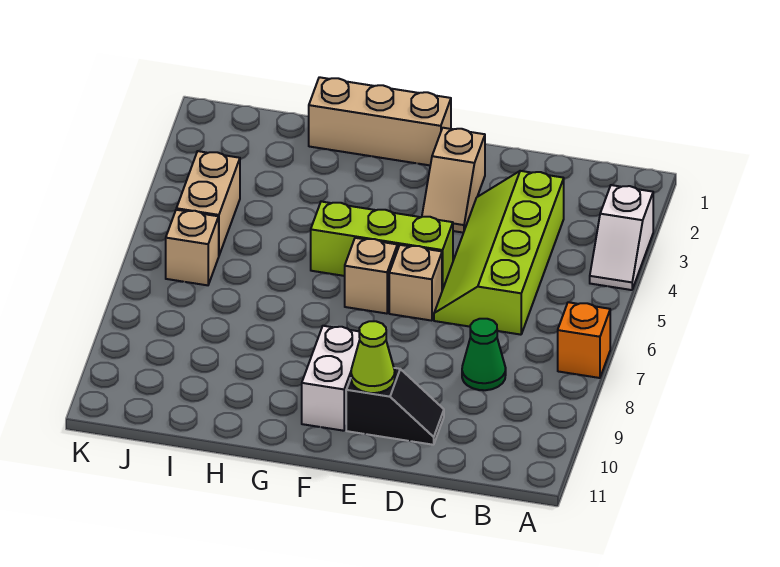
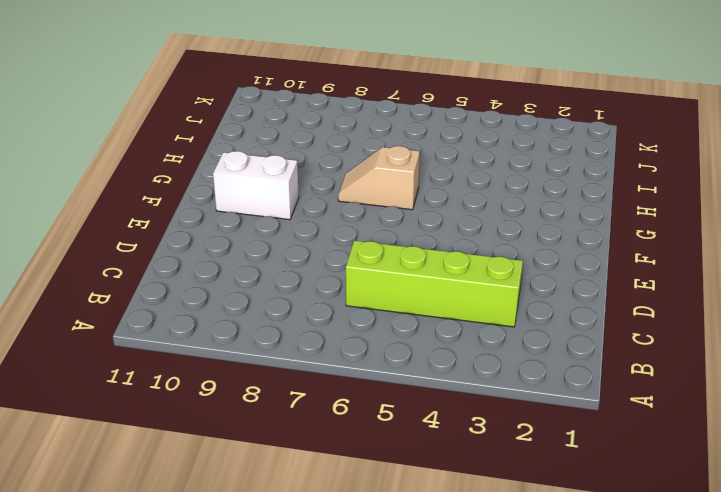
tan slope G6:G7 level 1 top 6 -> tan slope E2:E3 level 1 top 2
none -> white slope A3:A4 level 1 top 3
none -> orange brick A7 level 1
none -> green cone C8 level 1

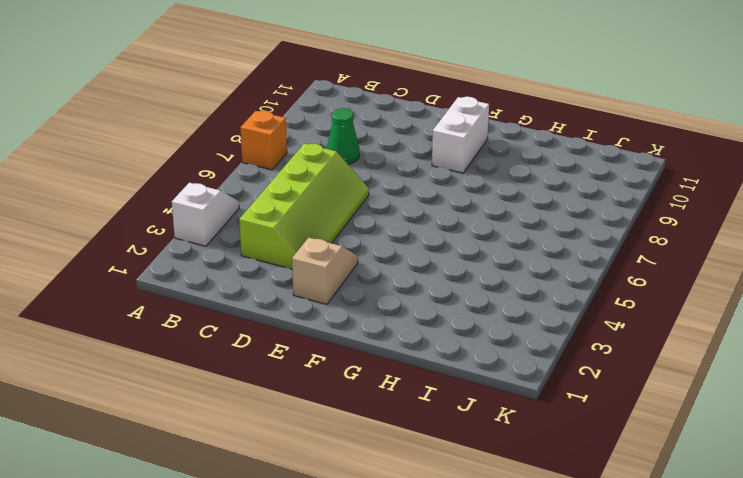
none -> black slope D10:E10 level 1 top E
none -> lime brick E5:G5 level 1
none -> tan brick E6 level 1

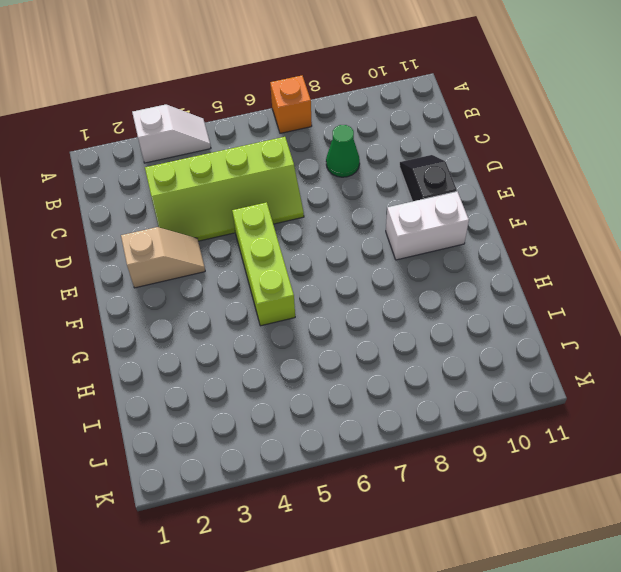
none -> tan brick E6 level 1
none -> tan brick F1:H1 level 1
none -> tan brick F6 level 1

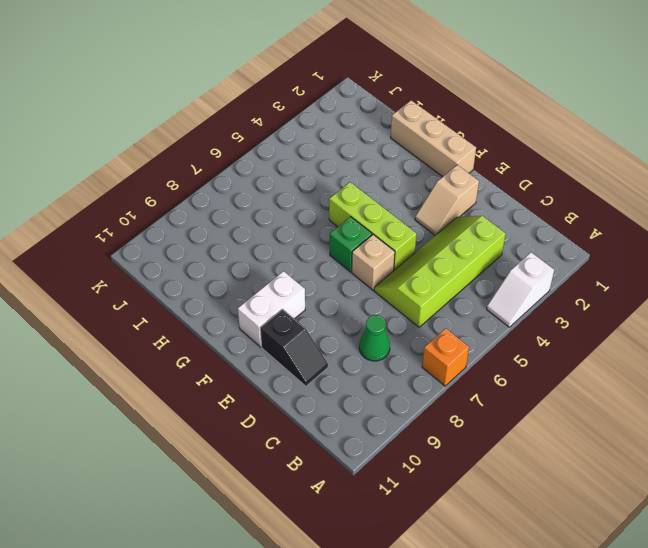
green brick F6 level 1 -> tan brick F6 level 1
none -> tan brick J4:J5 level 1
none -> tan brick J6 level 1
none -> lime cone E10 level 2

